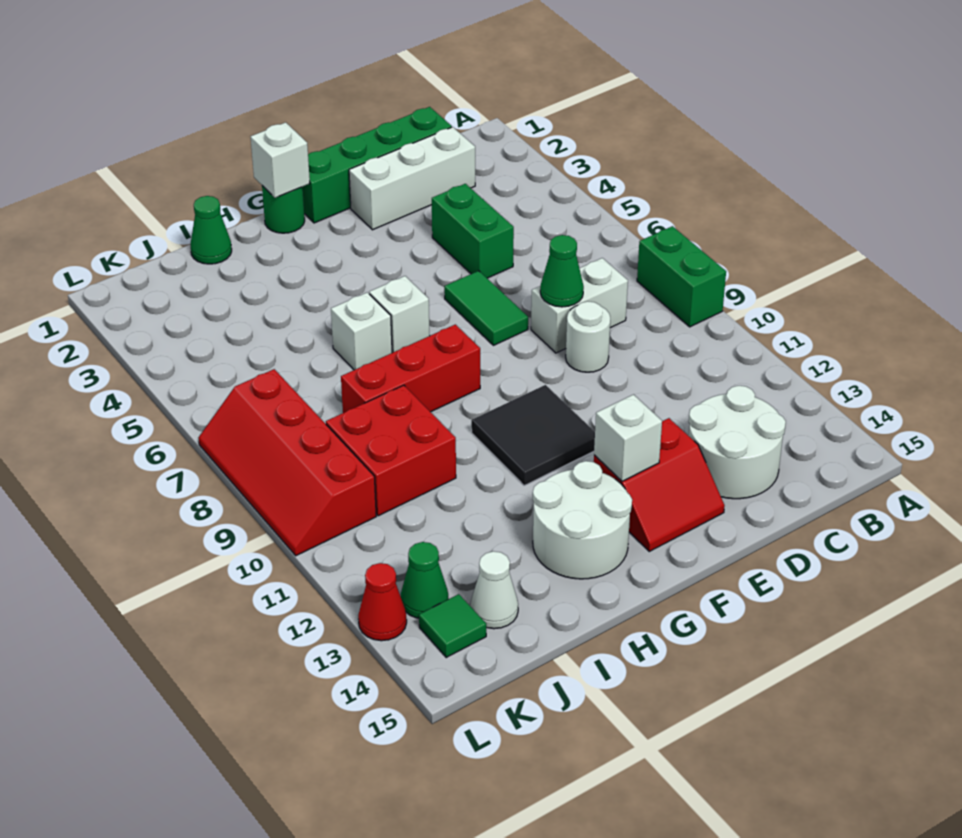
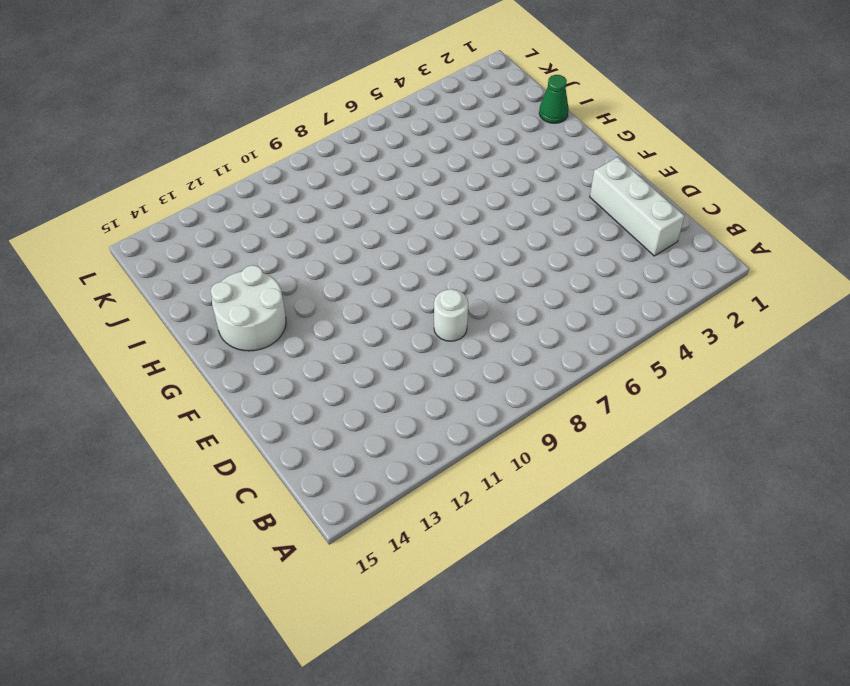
none -> green brick A8:A9 level 1
none -> green brick C1:F1 level 1
none -> white brick C8:D8 level 1

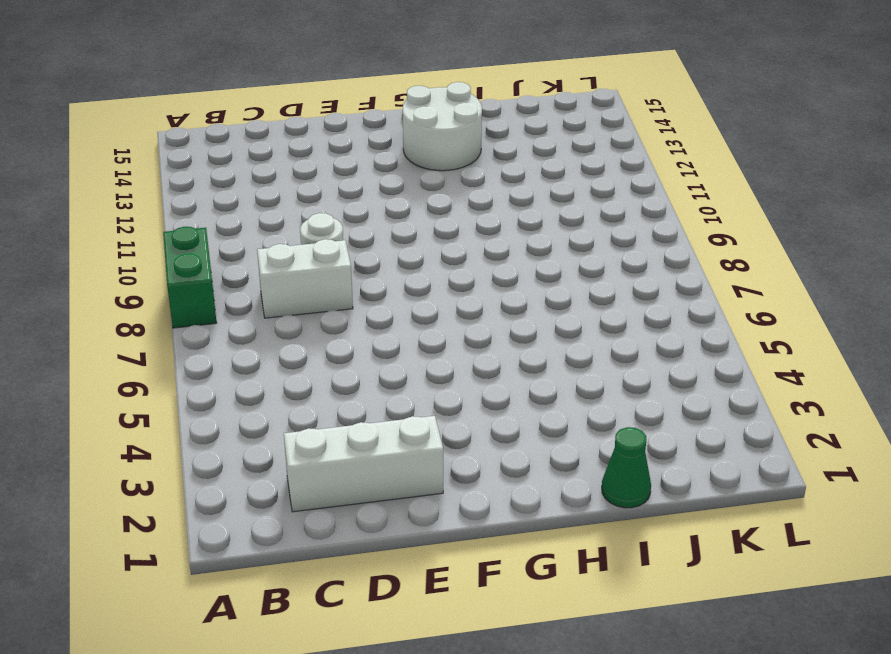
none -> green brick C1:F1 level 1
none -> white round brick C13:D14 level 1
none -> green brick D4:D5 level 1

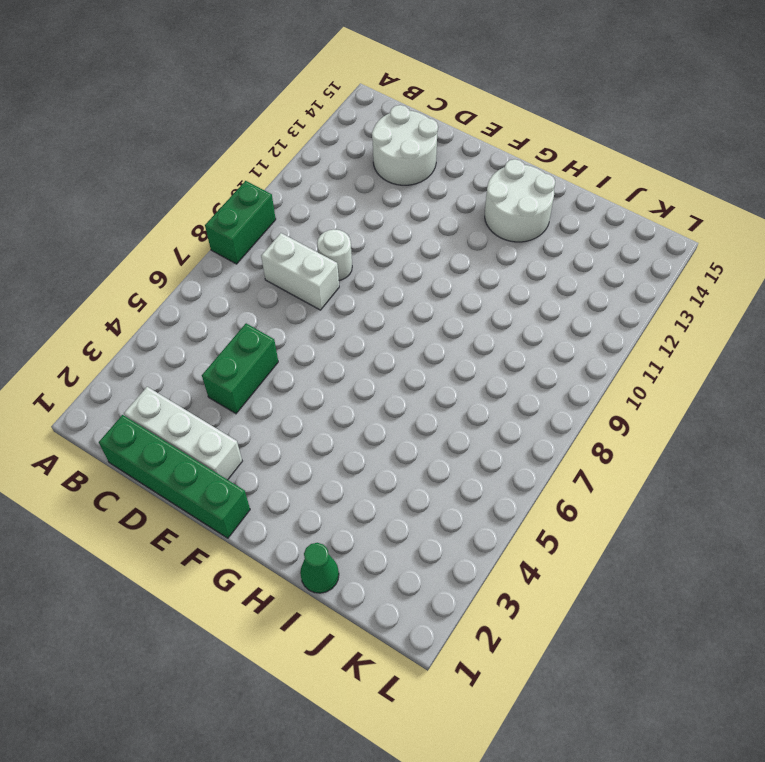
none -> green tile E6:E7 level 1
none -> red slope E13:F14 level 1 top 13
none -> black tile F10:G11 level 1

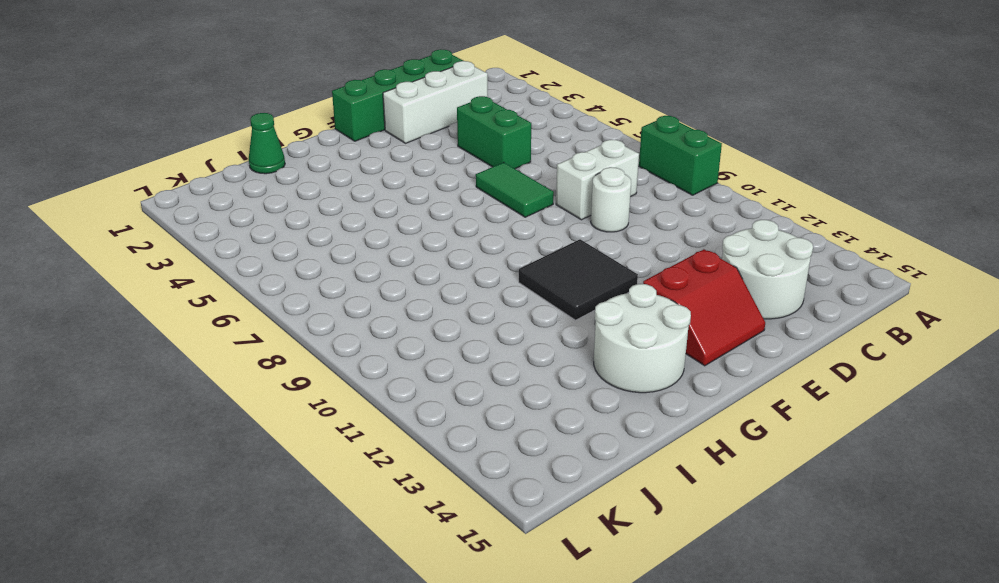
none -> green round brick G1 level 1
none -> white brick G6 level 1
none -> red brick G8:I8 level 1

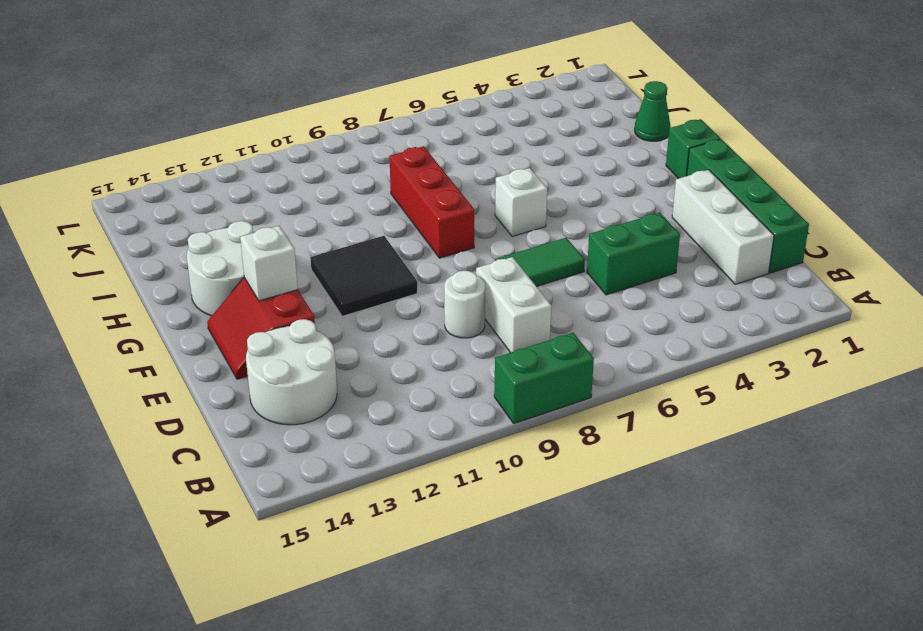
green brick G1 level 1 -> green round brick G1 level 1
none -> white brick H6 level 1
none -> red brick I9:J10 level 1
none -> white cone J14 level 1

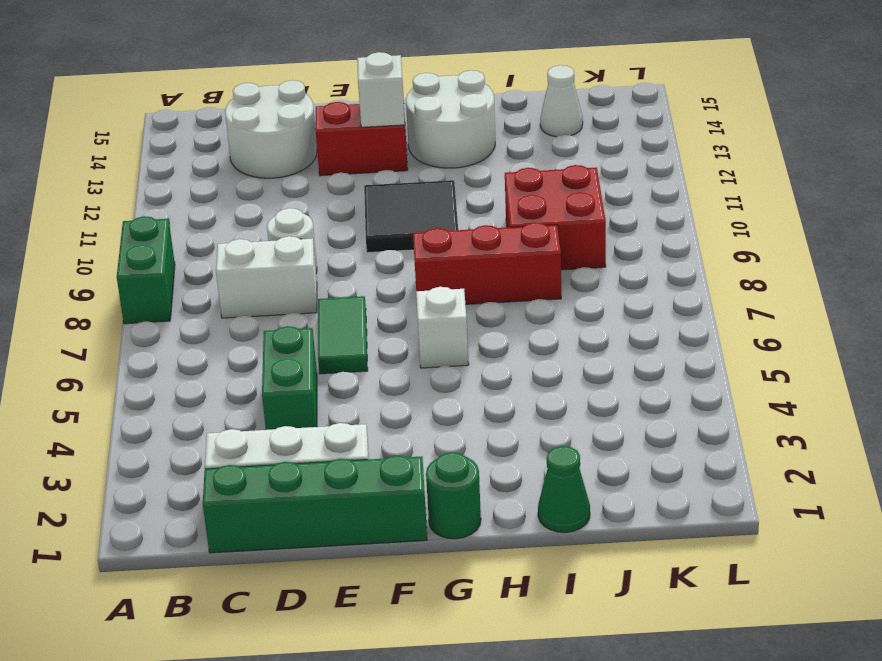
none -> white brick H6 level 1
none -> red slope K7:L10 level 1 top K
none -> green cone K13 level 1

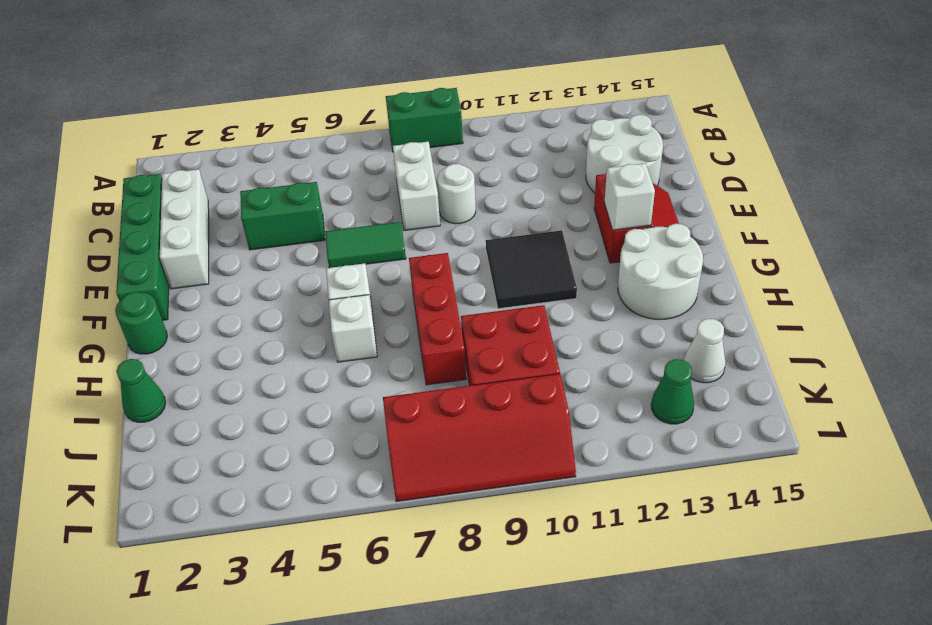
none -> green tile K14 level 1
none -> red cone L13 level 1
none -> green cone D8 level 2

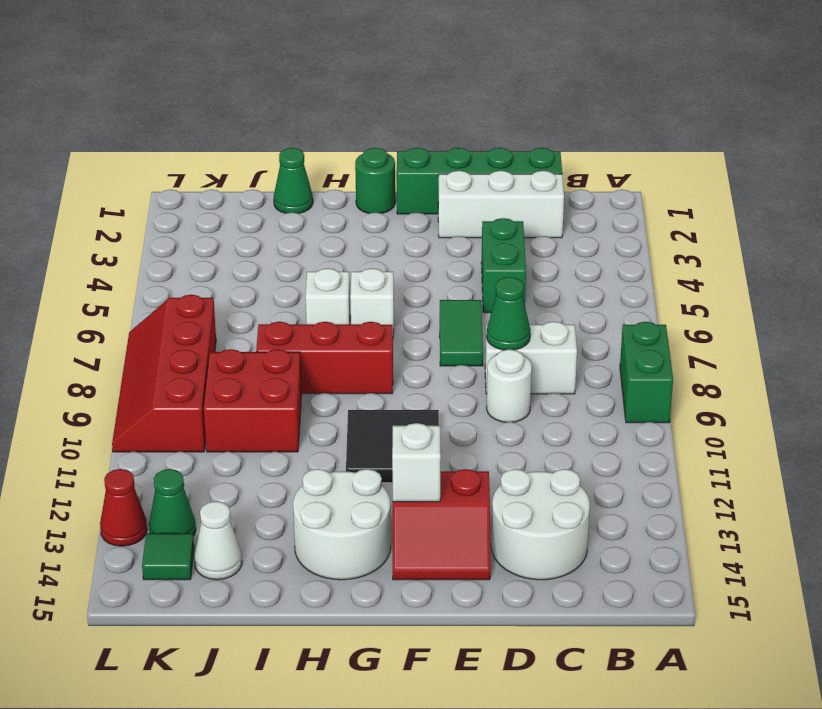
none -> white brick G1 level 2

